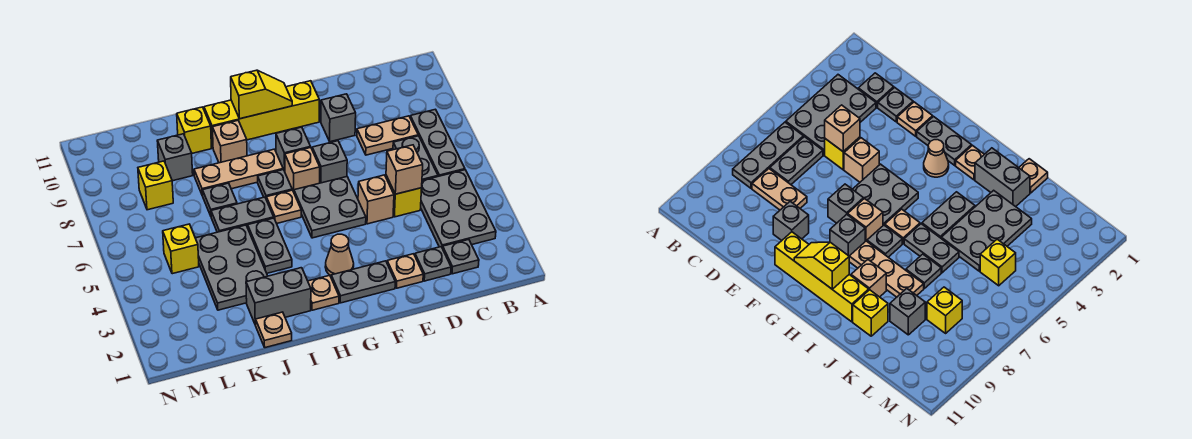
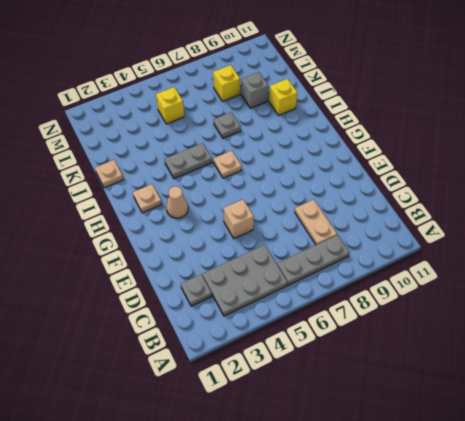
none -> grey plate C6:C7 level 1
none -> grey plate D2 level 1
none -> yellow brick D5 level 1
none -> tan plate E2 level 1

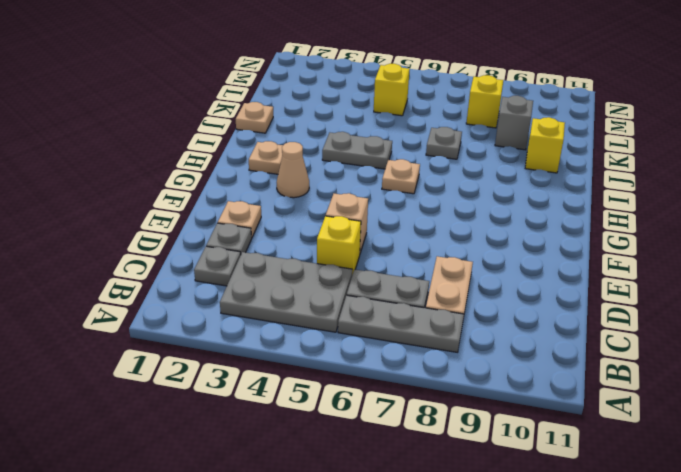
none -> grey brick E9 level 1
none -> grey plate F2:G2 level 1
none -> grey plate F5:G6 level 1
none -> grey brick F7 level 1

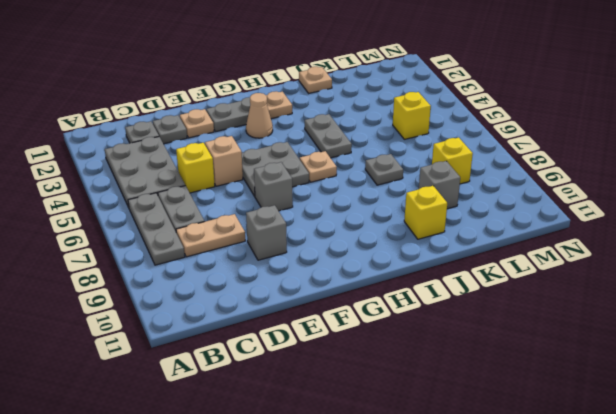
none -> yellow brick F10:I10 level 1
none -> tan brick G7 level 1
none -> grey brick G8 level 1
none -> grey plate H7 level 1

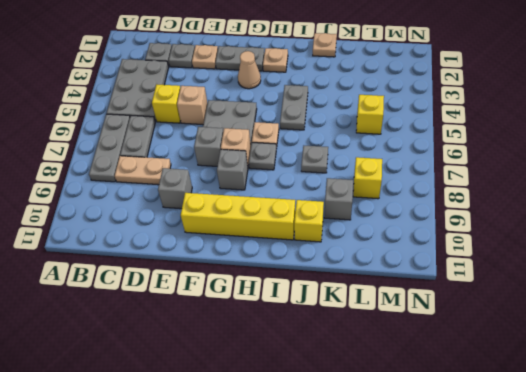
none -> tan plate H8:J8 level 1
none -> grey brick I2:J2 level 1
none -> grey plate I6:J6 level 1
none -> tan brick I9 level 1

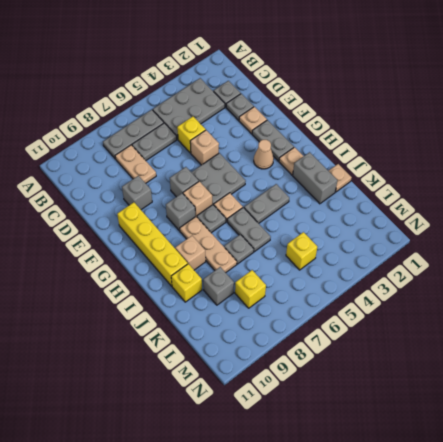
none -> grey plate J3:K5 level 1
none -> tan brick D5 level 2
none -> yellow slope G10:H10 level 2 top H

